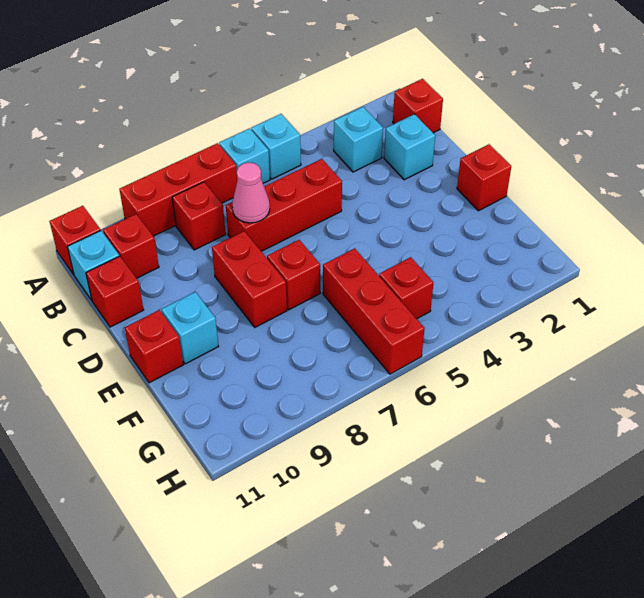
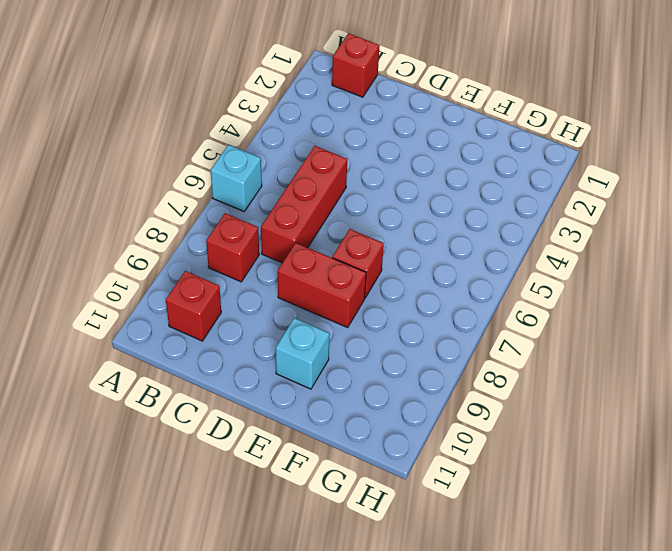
none -> cyan brick A5 level 1
none -> red brick A7:A9 level 1
none -> red brick A11 level 1

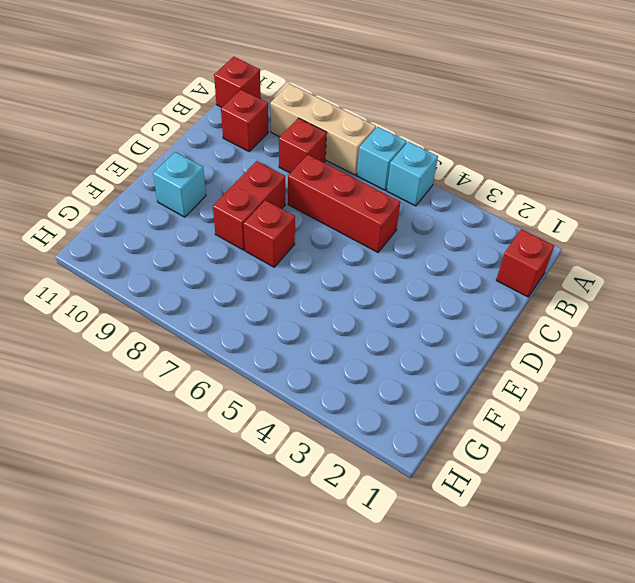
tan brick A7:A9 level 1 -> red brick A7:A9 level 1
none -> cyan brick B3 level 1
none -> cyan brick B11 level 1
none -> cyan brick C2 level 1

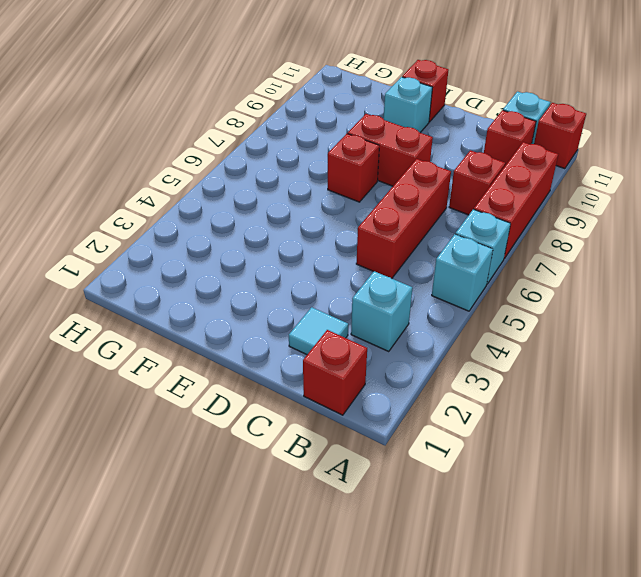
cyan tile C2 level 1 -> cyan brick C2 level 1
none -> red brick C11 level 1
none -> red brick E1 level 1
none -> red brick F6:H6 level 1

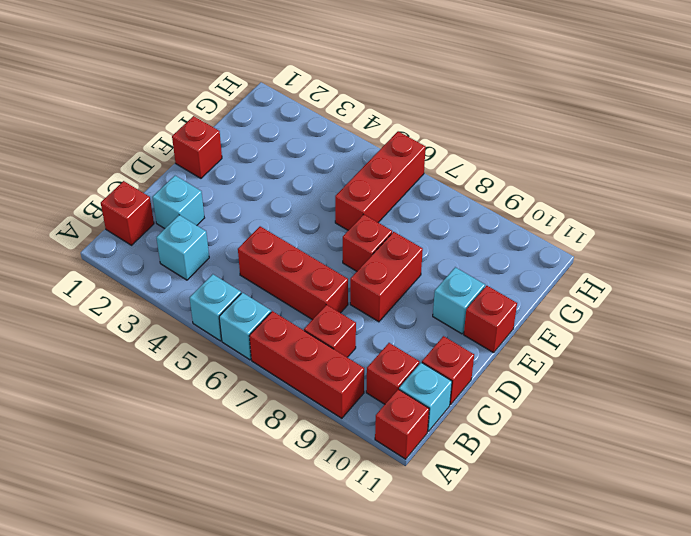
none -> red brick G5 level 1
none -> pink cone C7 level 2

